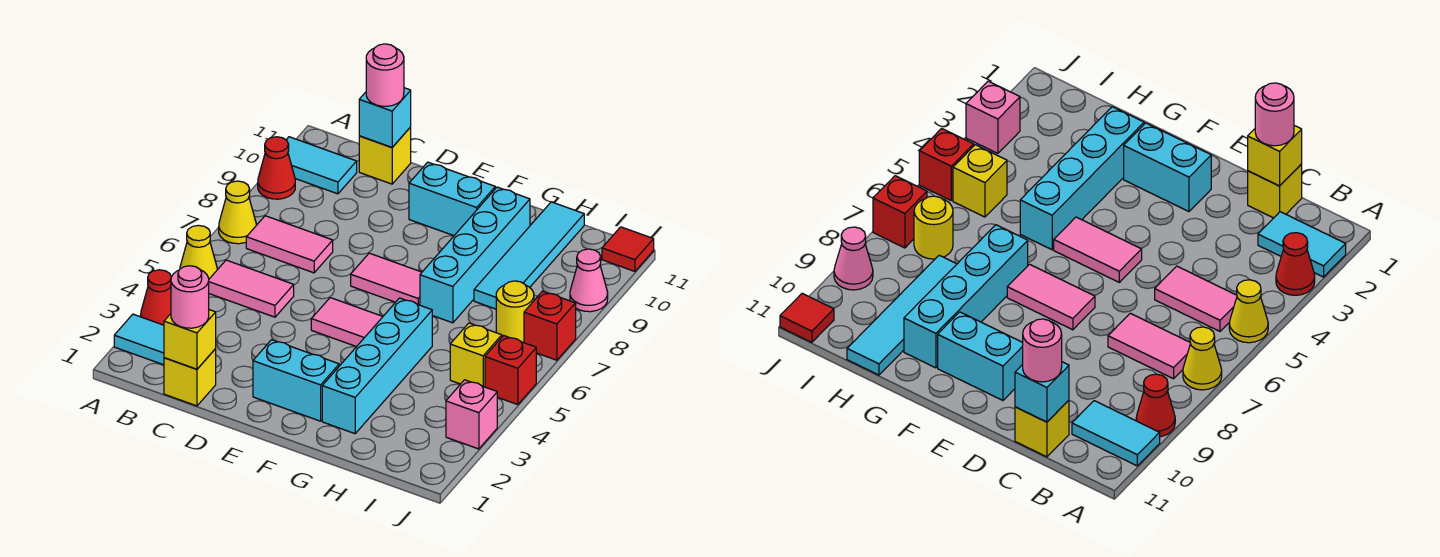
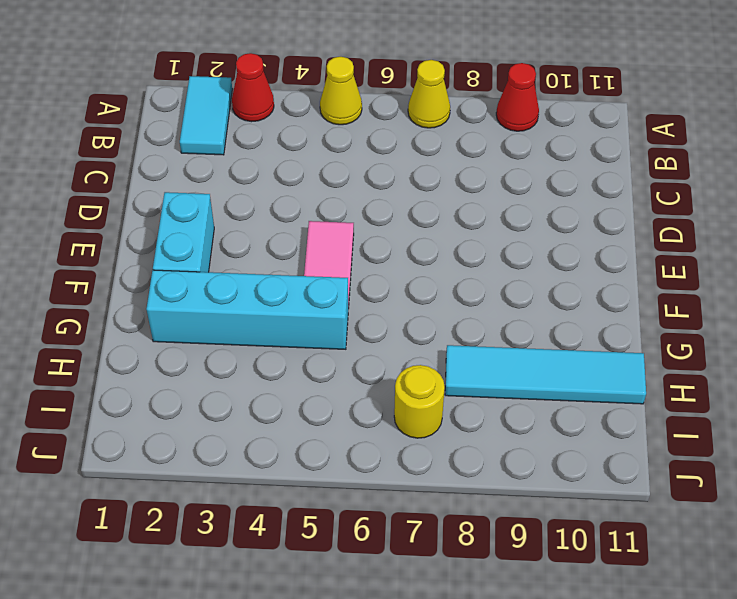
none -> cyan tile A10:B10 level 1
none -> pink tile B5:C5 level 1
none -> pink tile B7:C7 level 1

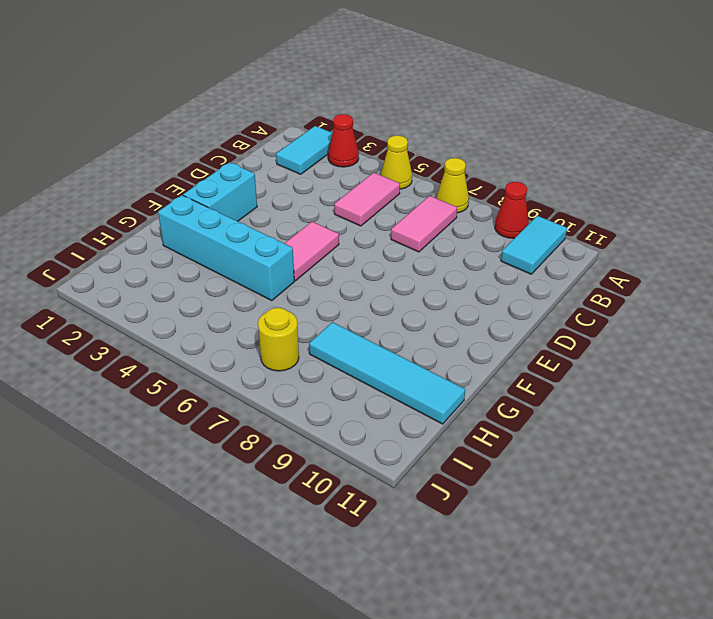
none -> yellow brick C1 level 1
none -> yellow brick C11 level 1
none -> pink tile E7:F7 level 1

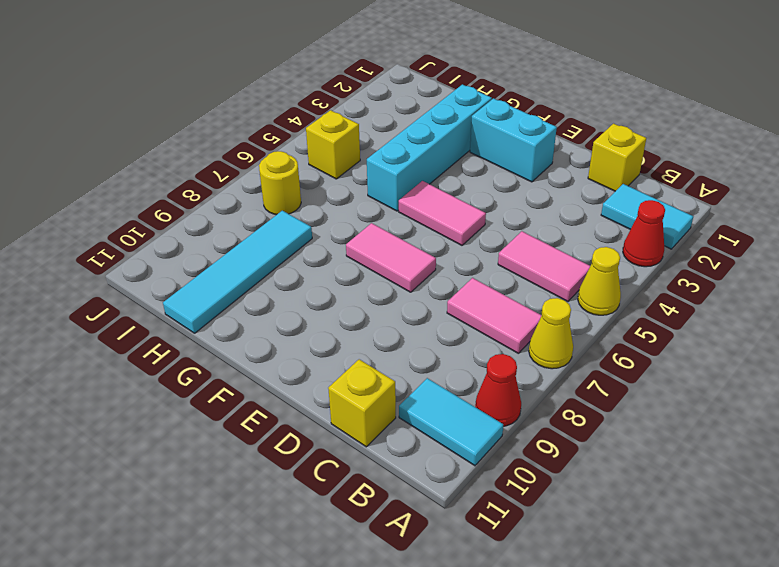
none -> cyan brick E10:F10 level 1
none -> cyan brick G7:G10 level 1
none -> pink brick J3 level 1

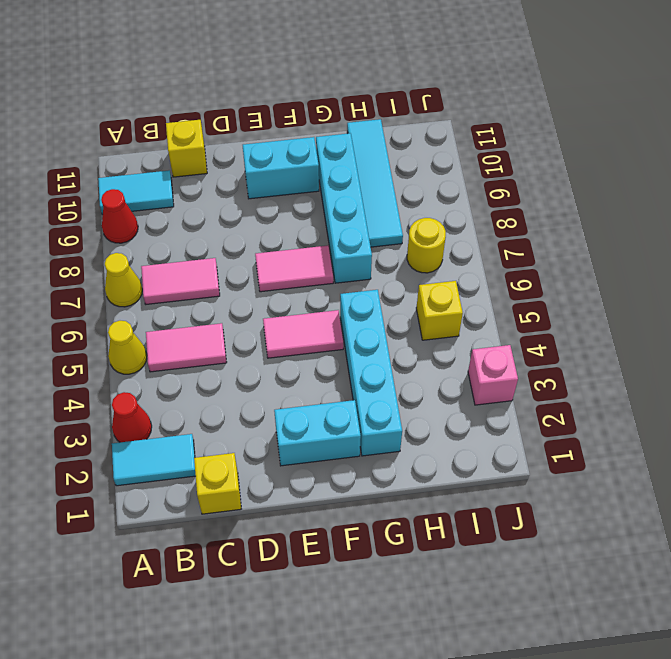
none -> red brick J5 level 1
none -> red brick J7 level 1
none -> pink cone J9 level 1

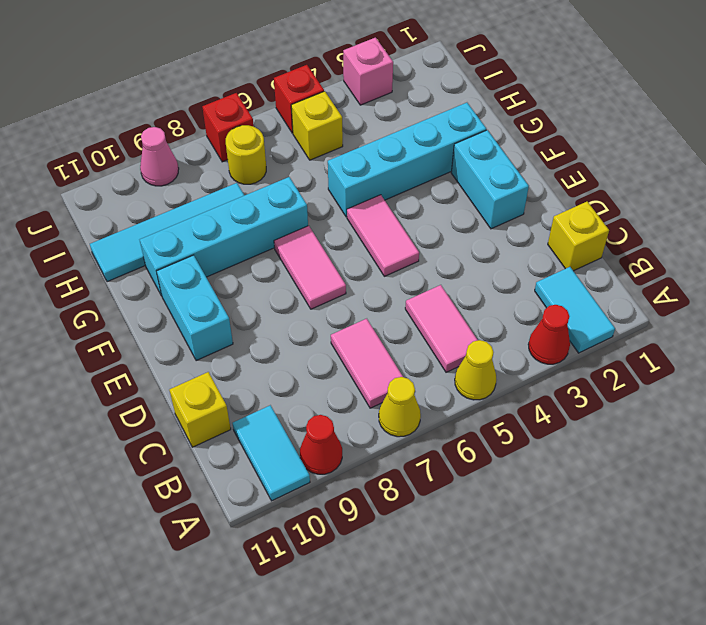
none -> red tile J11 level 1
none -> yellow brick C1 level 2
none -> cyan brick C11 level 2

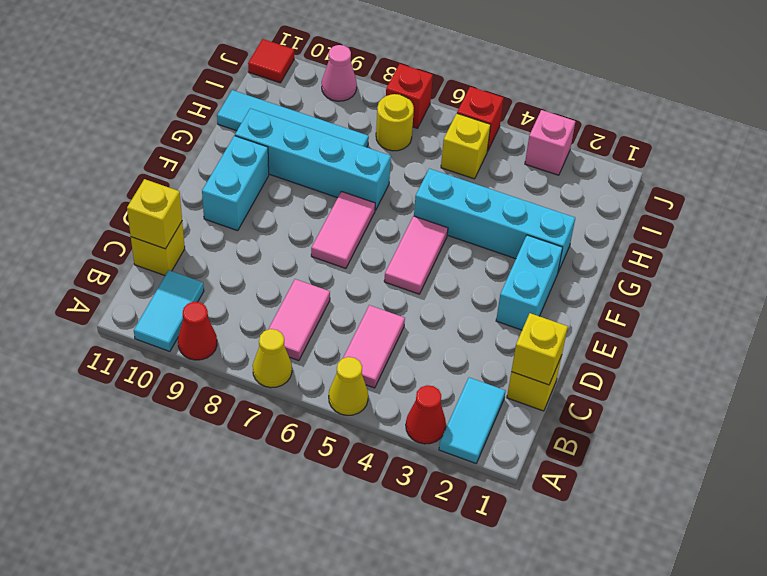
yellow brick C11 level 2 -> cyan brick C11 level 2
none -> pink round brick C1 level 3
none -> pink round brick C11 level 3

